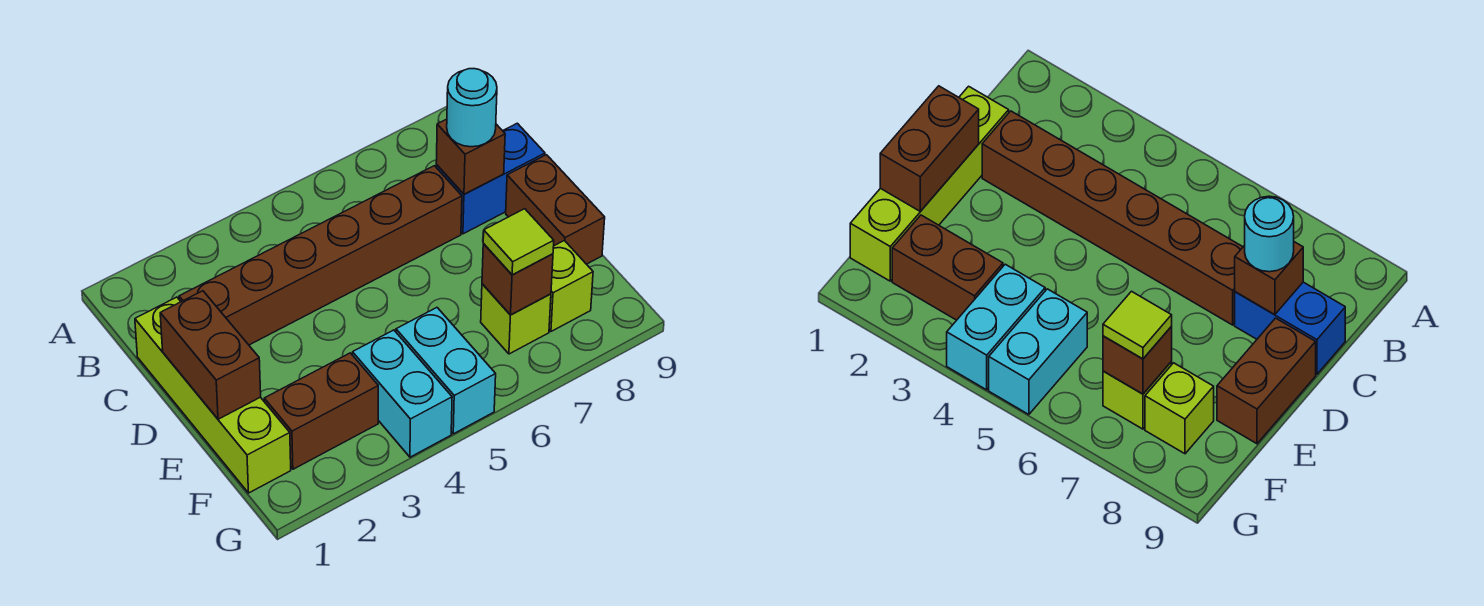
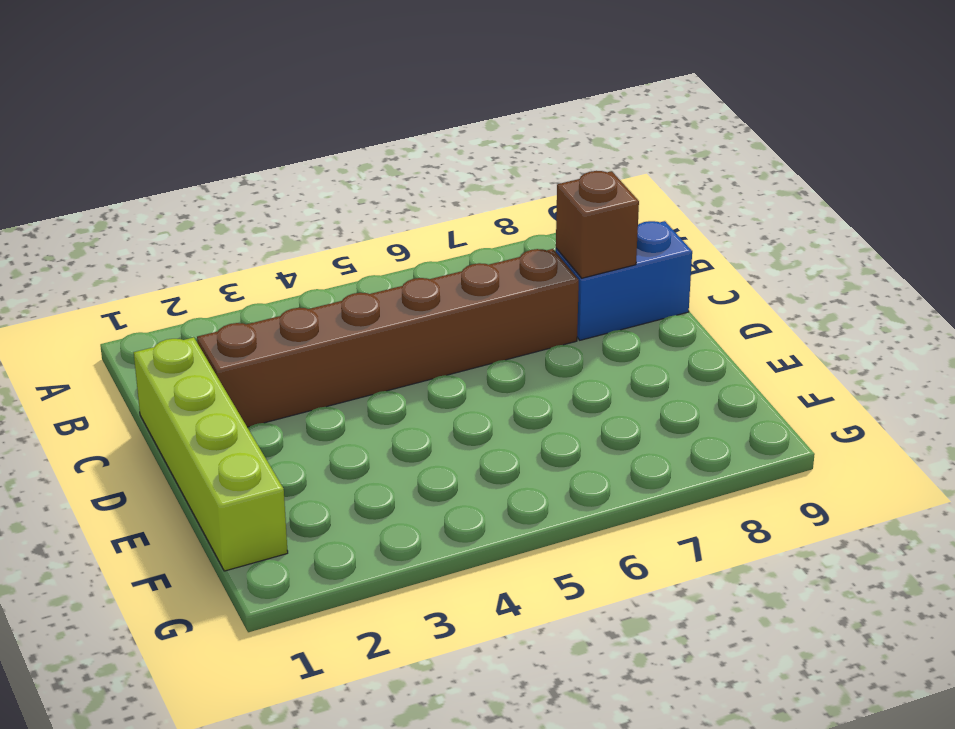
none -> brown brick D9:E9 level 1
none -> brown brick F2:F3 level 1
none -> cyan brick F4:G4 level 1

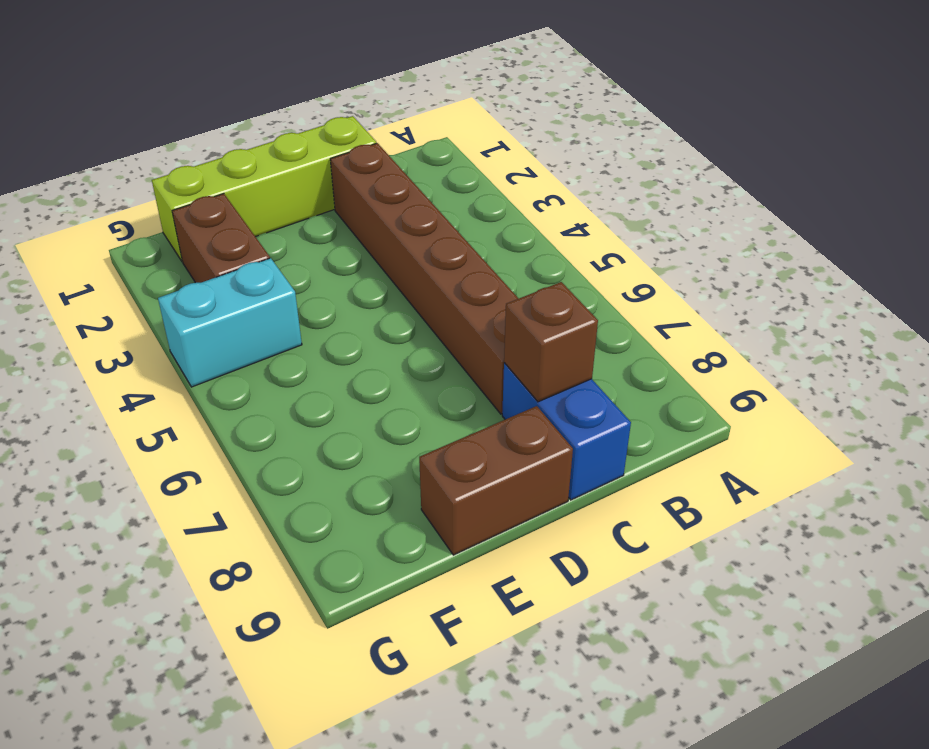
none -> cyan brick F5:G5 level 1
none -> lime brick F7 level 1
none -> lime brick F8 level 1

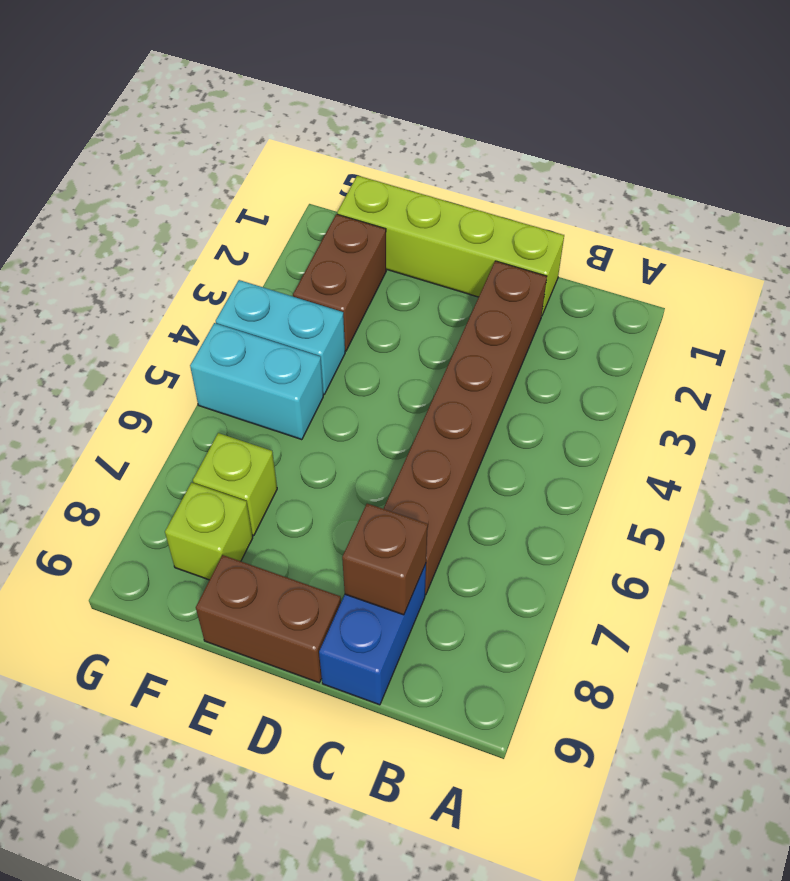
none -> brown brick D1:E1 level 2
none -> brown brick F7 level 2
none -> cyan round brick C8 level 3

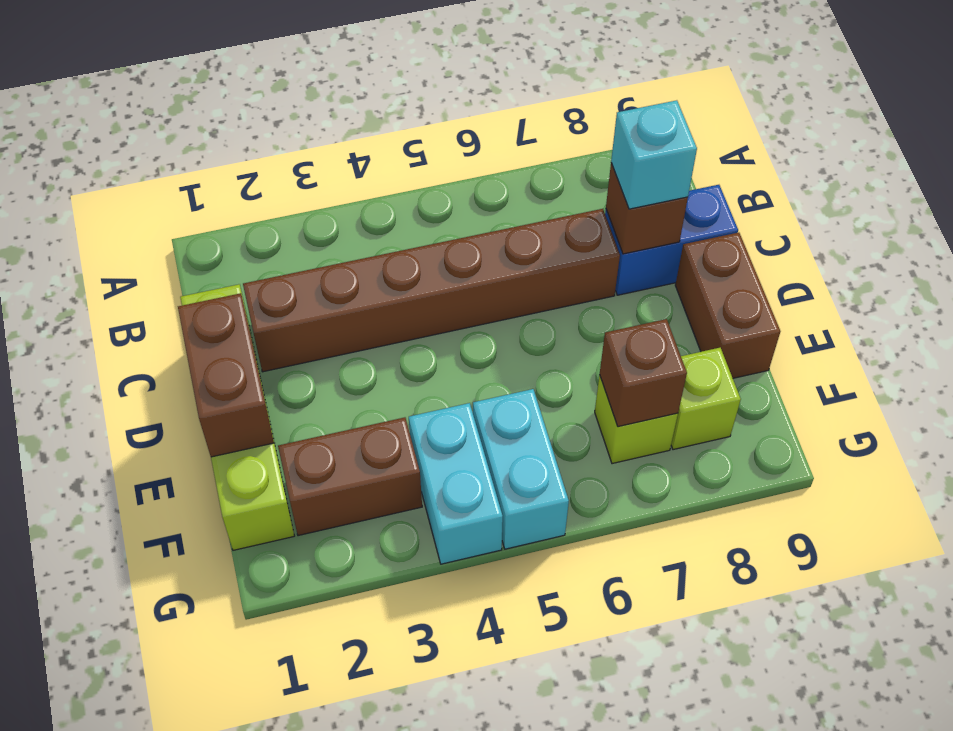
cyan brick C8 level 3 -> cyan round brick C8 level 3
none -> lime tile F7 level 3

